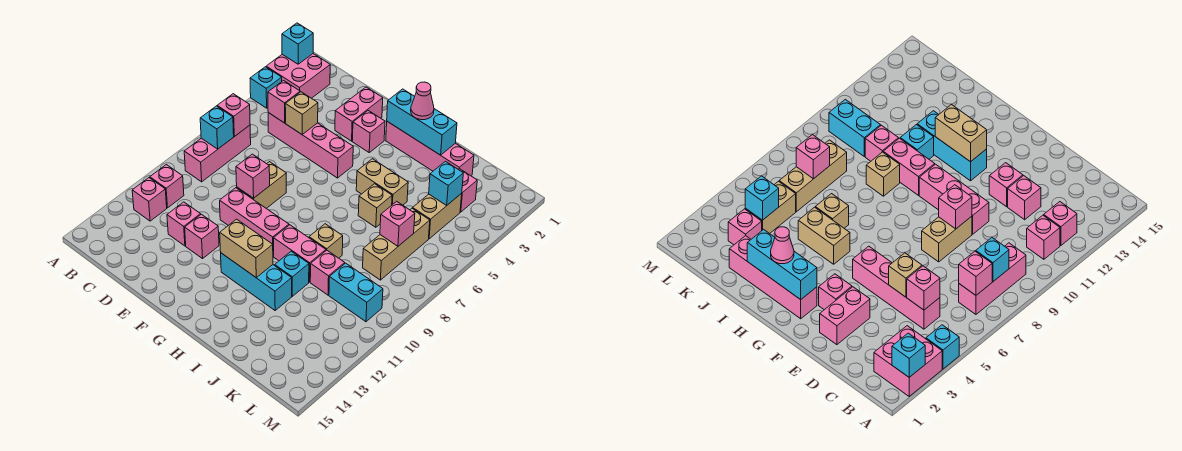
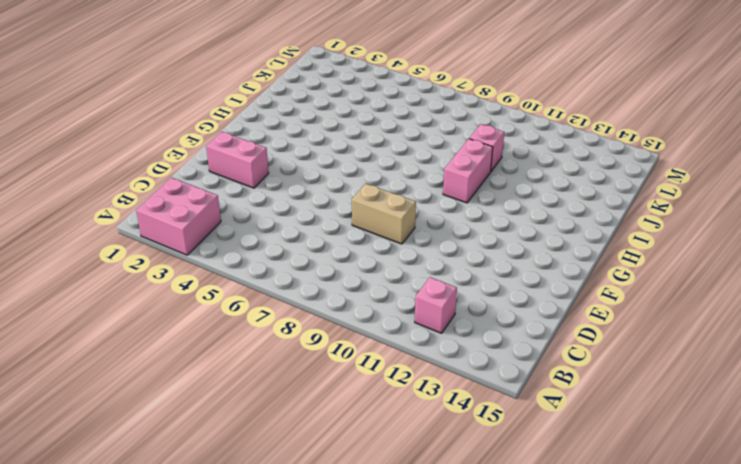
none -> cyan brick A4 level 1
none -> pink brick B7:B9 level 1
none -> pink brick B11 level 1
none -> pink brick C5:F5 level 1

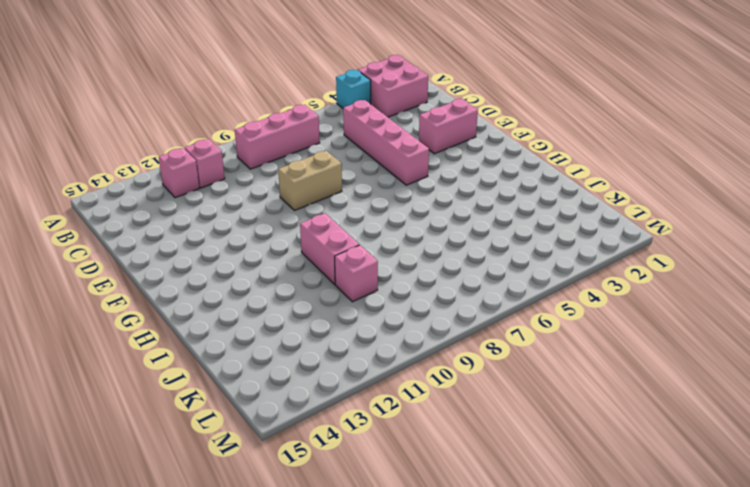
none -> pink brick D12 level 1
none -> pink brick E10:G10 level 1
none -> pink brick E12 level 1
none -> pink brick F3 level 1

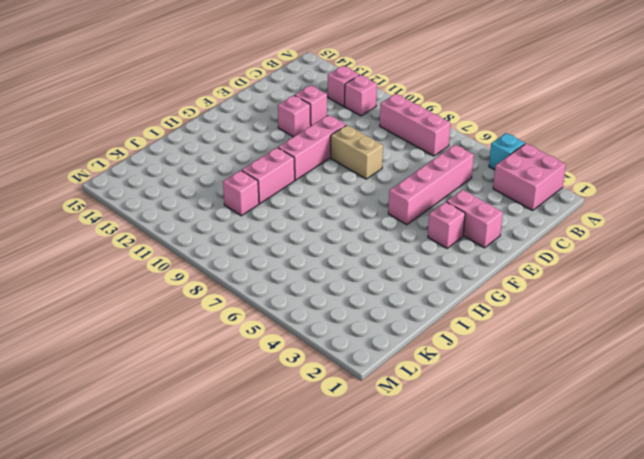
none -> pink brick G2:J2 level 1
none -> cyan brick G12:I12 level 1
none -> tan brick H5:I5 level 1
none -> tan brick I6 level 1

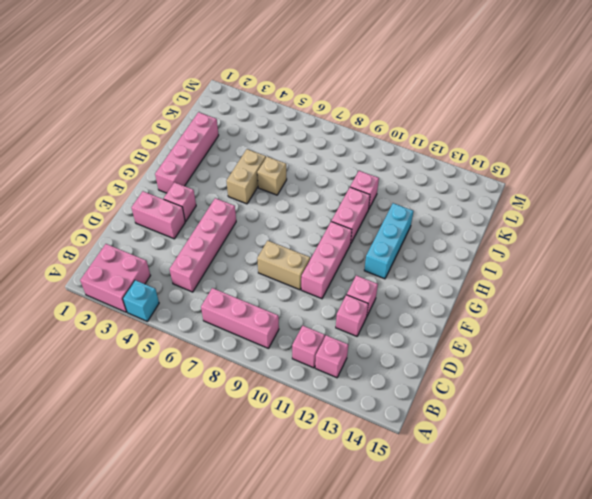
none -> tan brick I9 level 1
none -> cyan brick I11 level 1
none -> pink brick K3 level 1
none -> tan brick K4:K5 level 1

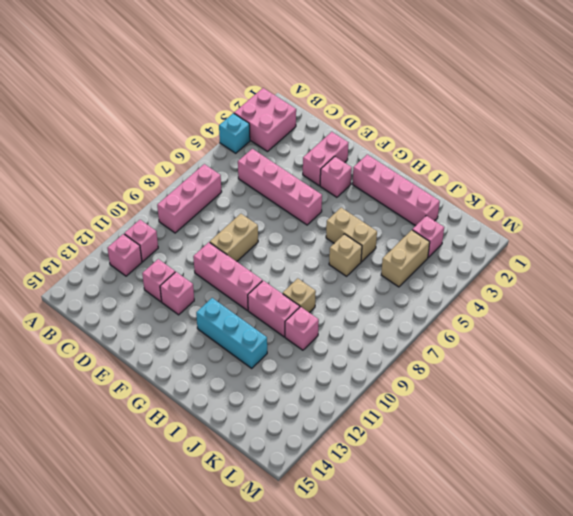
none -> cyan brick I11 level 1
none -> tan brick K6:K8 level 1
none -> cyan brick K10:L10 level 1
none -> cyan brick A2 level 2

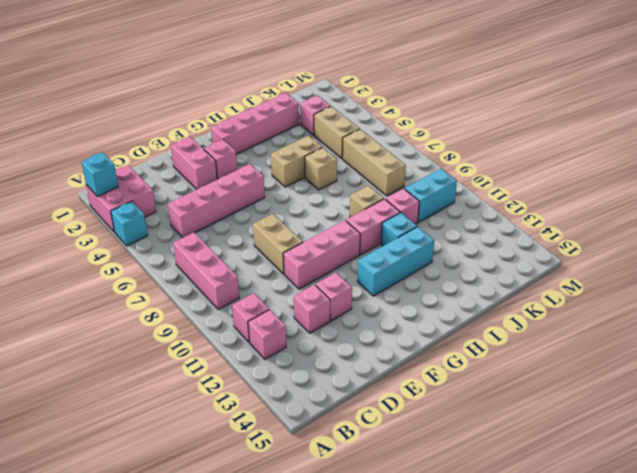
none -> pink brick B7 level 2
none -> cyan brick B8 level 2
none -> pink brick C5 level 2
none -> tan brick D5 level 2

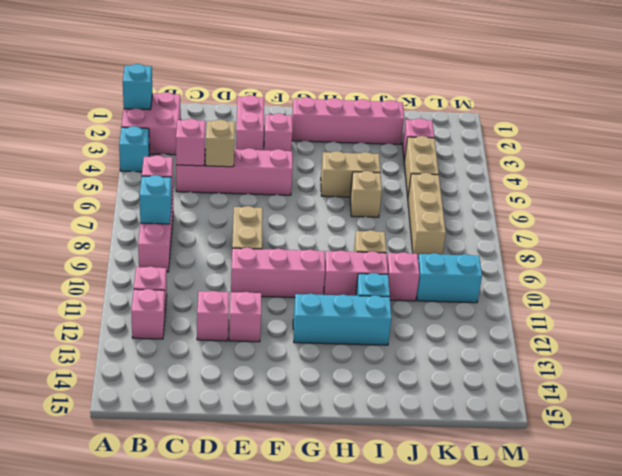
none -> pink brick E9 level 2
none -> cyan brick G2:I2 level 2
none -> tan brick G12:H12 level 2
none -> cyan brick K4 level 2

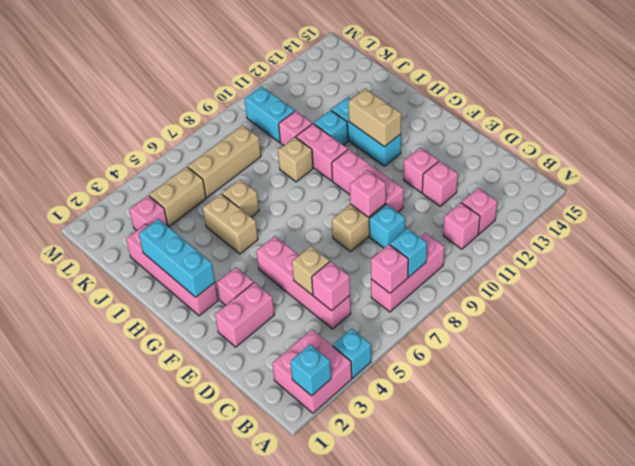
cyan brick D9 level 1 -> cyan brick K4 level 2
none -> pink brick K7 level 2
none -> pink cone H2 level 3

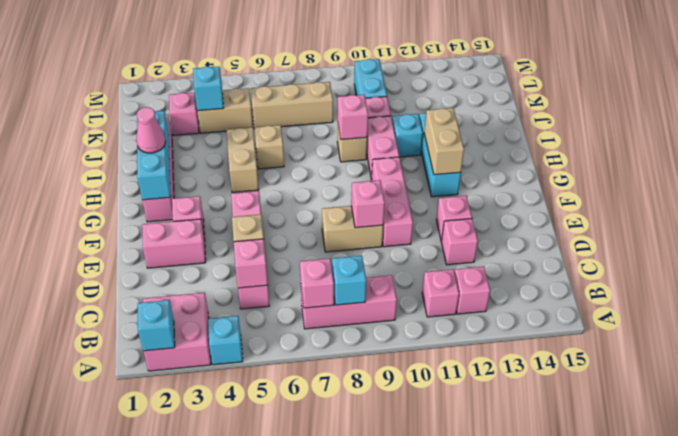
pink brick I9 level 2 -> pink brick K7 level 2

